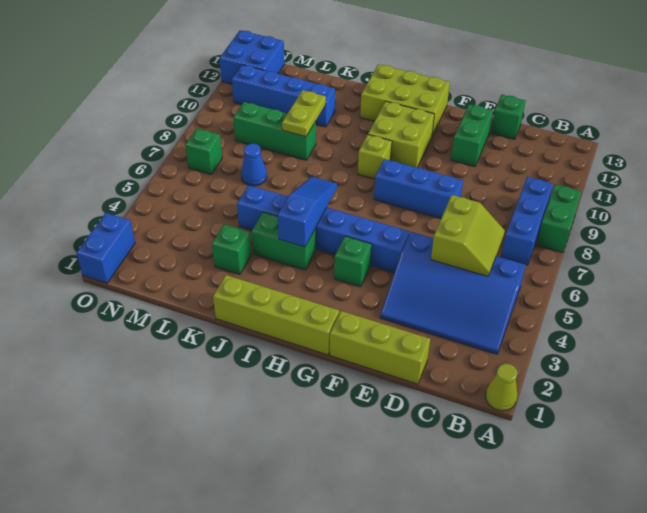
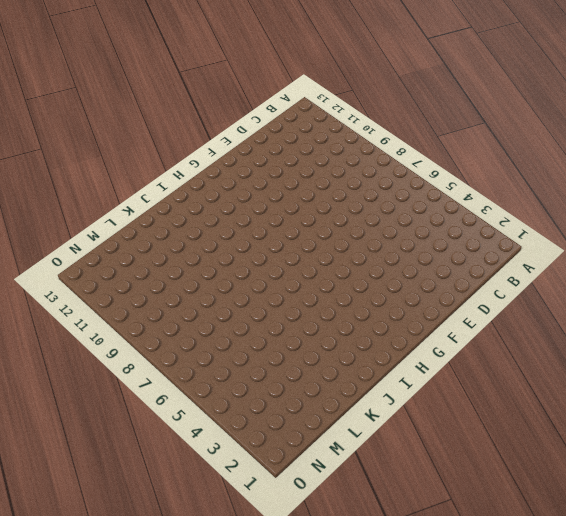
none -> lime cone A1 level 1
none -> green brick A8:A9 level 1
none -> blue slope B3:E5 level 1 top 5

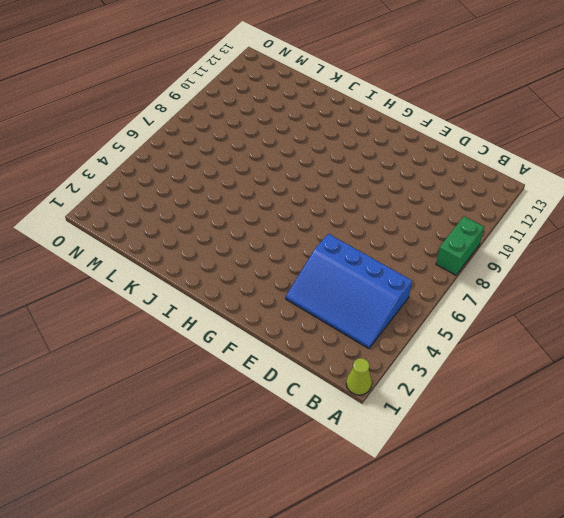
none -> blue brick B7:B9 level 1
none -> lime brick D1:F1 level 1
none -> green brick D13 level 1

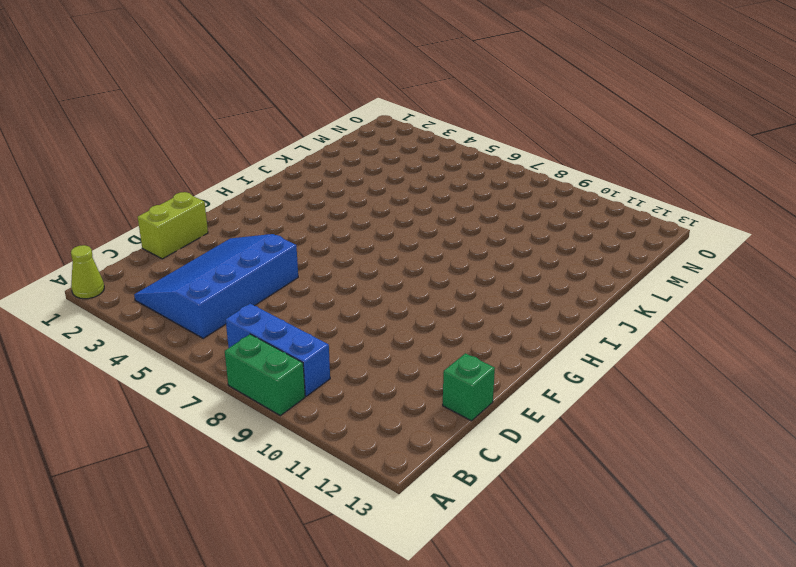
lime brick D1:E1 level 1 -> lime brick D1:F1 level 1
none -> blue brick E8:G8 level 1
none -> green brick E11:E12 level 1
none -> blue brick F5:K5 level 1

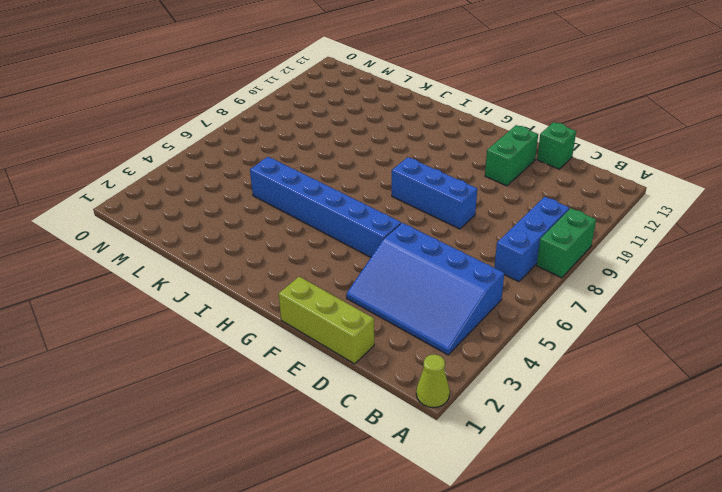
none -> lime brick G1:J1 level 1
none -> green brick G4 level 1
none -> lime brick G10:H11 level 1

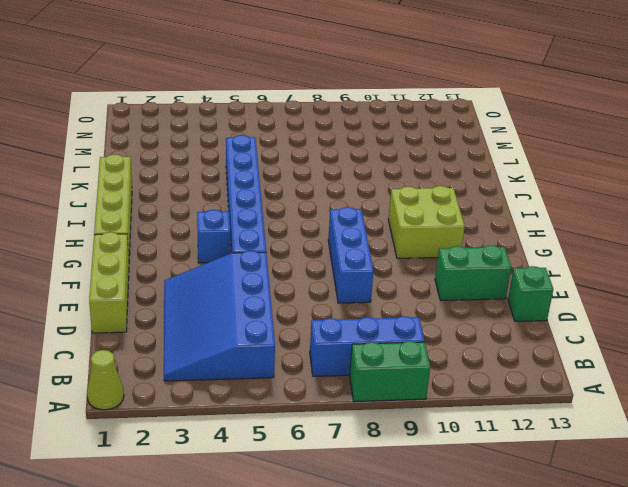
blue brick G4 level 1 -> green brick G4 level 1
none -> lime brick G12:I13 level 1
none -> lime brick H9 level 1
none -> green brick I4:J4 level 1

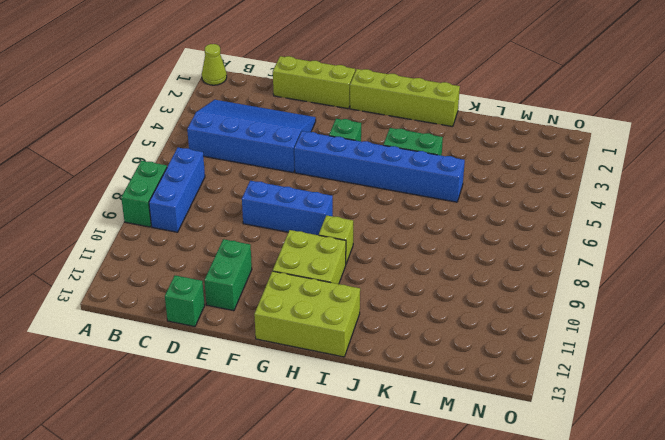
none -> green brick K3 level 1
none -> green brick K9:M9 level 1
none -> blue brick K11:N11 level 1

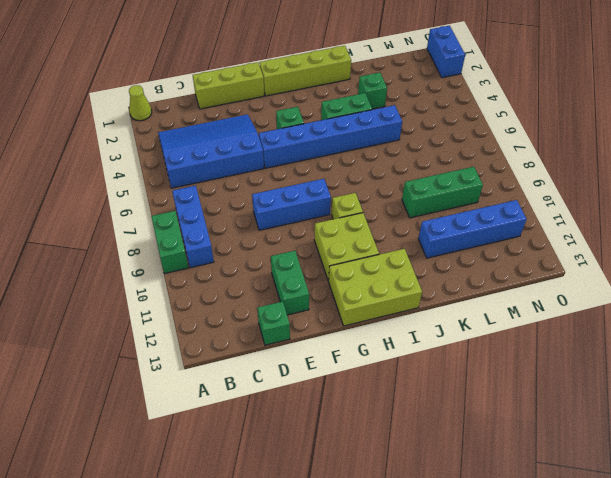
none -> blue cone L7 level 1
none -> green brick N7 level 1
none -> blue brick N12:O13 level 1

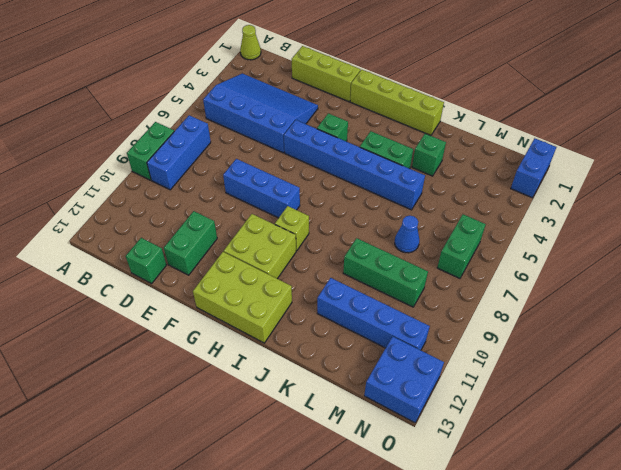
green brick N6:N7 level 1 -> green brick N7 level 1
none -> lime slope C5:D6 level 2 top D
none -> blue slope I4:I6 level 2 top 4
none -> lime plate K9:K10 level 2

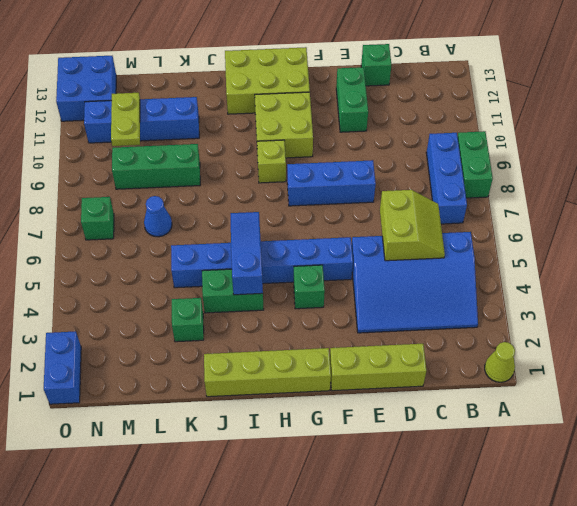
lime plate M10:M11 level 2 -> lime plate K9:K10 level 2

